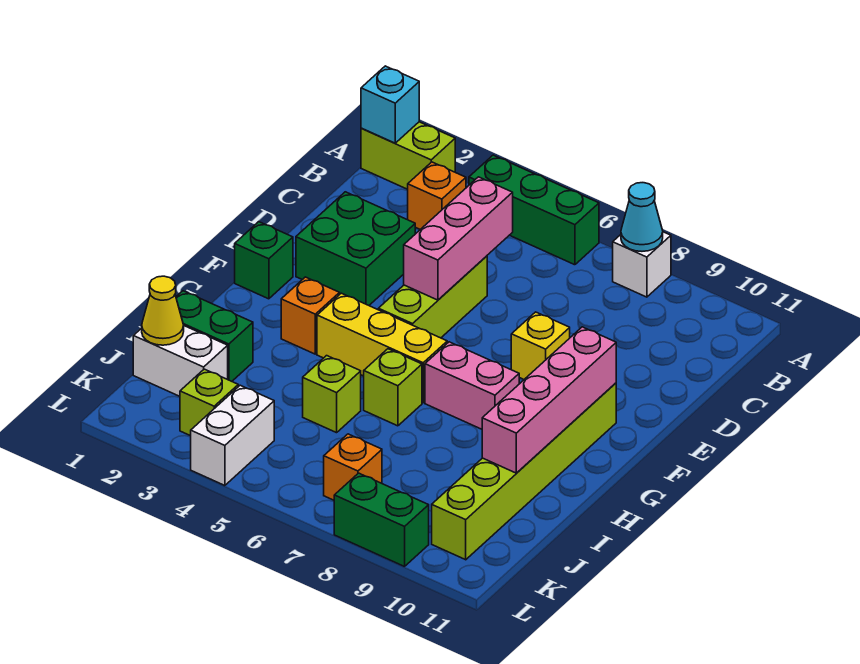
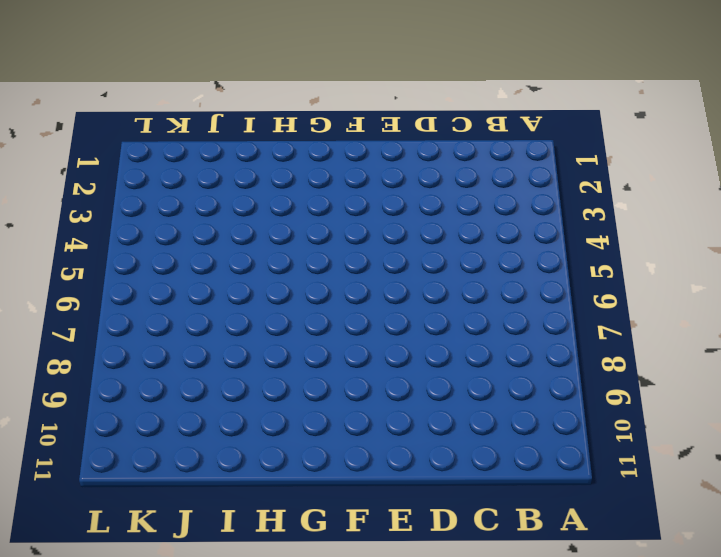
none -> lime brick A1:A2 level 1
none -> green brick A4:A6 level 1
none -> white brick A8 level 1

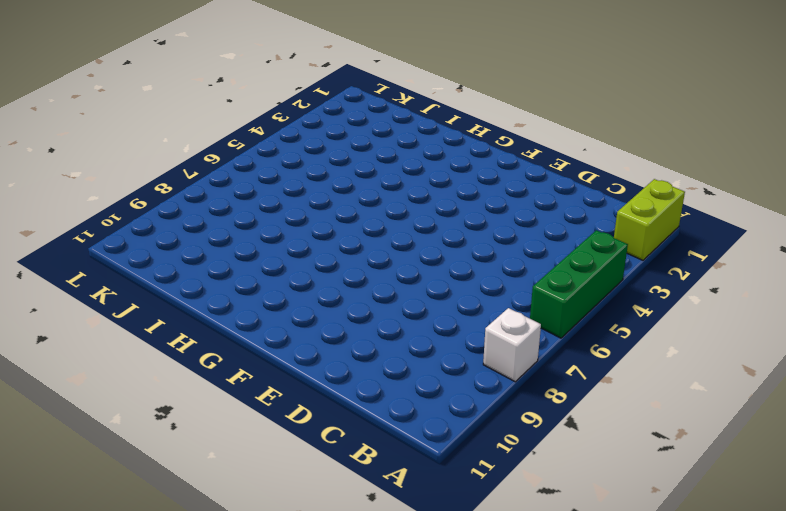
none -> orange brick B3 level 1
none -> green brick D2:E3 level 1
none -> lime brick D5:F5 level 1

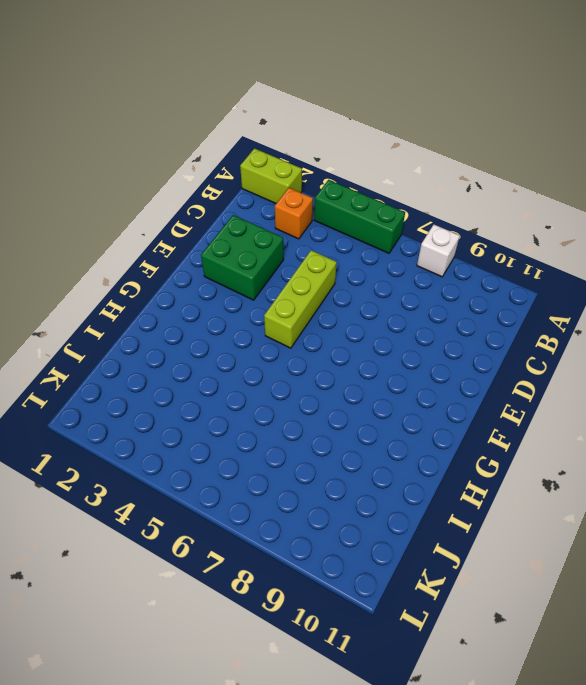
none -> yellow brick E8 level 1
none -> green brick F1 level 1
none -> lime brick F10:K10 level 1

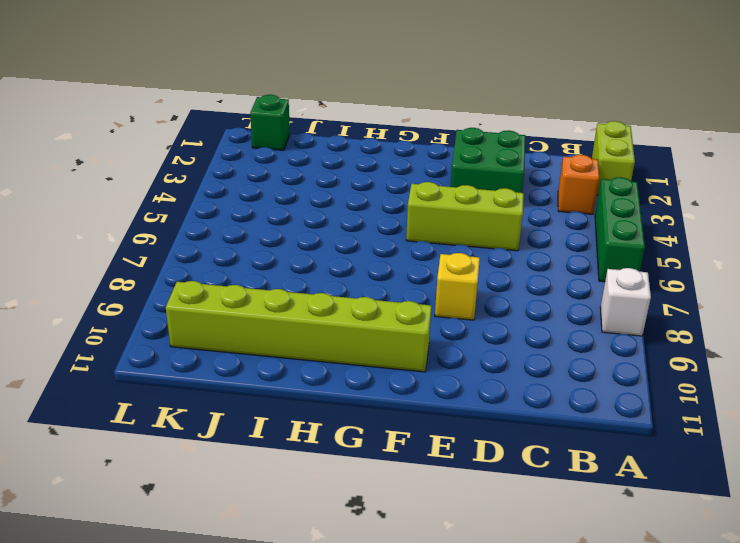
green brick K1 level 1 -> green brick F1 level 1
none -> orange brick G3 level 1
none -> yellow brick G4:G6 level 1
none -> pink brick G7:G8 level 1

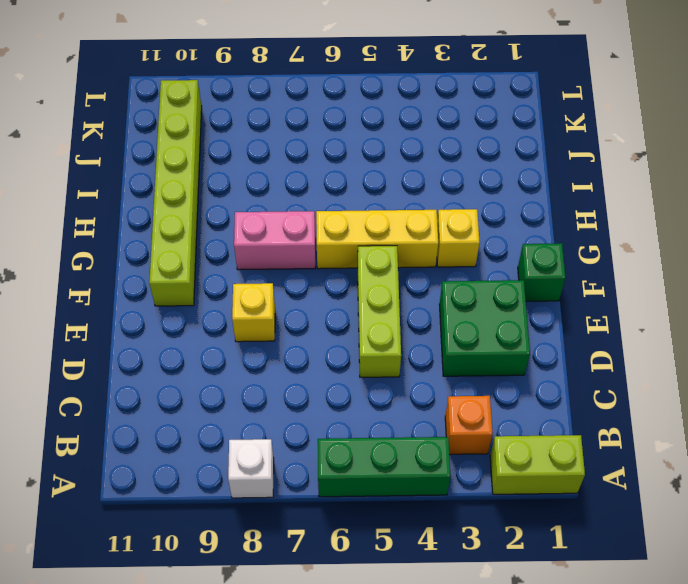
yellow brick G3 level 1 -> orange brick G3 level 1
none -> lime brick H6 level 1
none -> green brick I1:I2 level 1
none -> lime brick I5 level 1

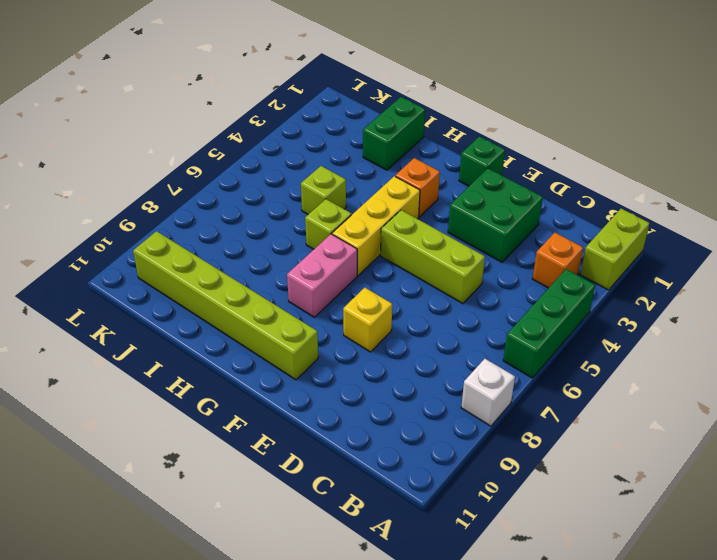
none -> white brick J1:J2 level 1
none -> lime brick K3 level 1
none -> white brick K4:L4 level 1

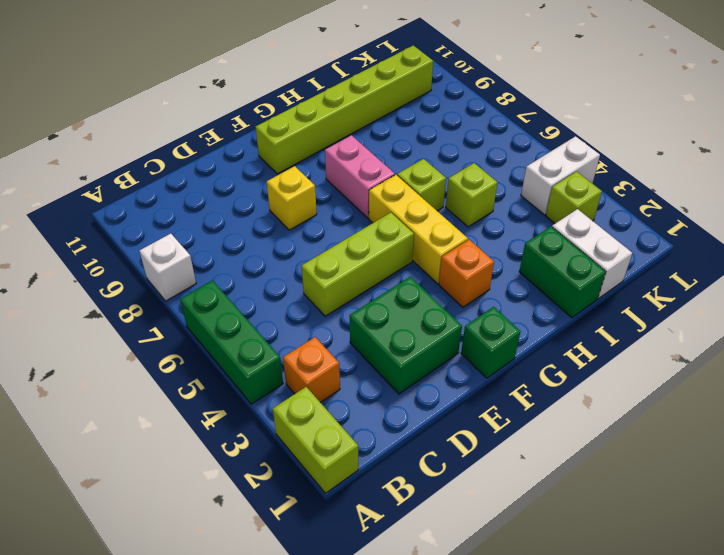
none -> orange brick K7 level 1
none -> green brick L8:L9 level 1
none -> cyan brick A1 level 2

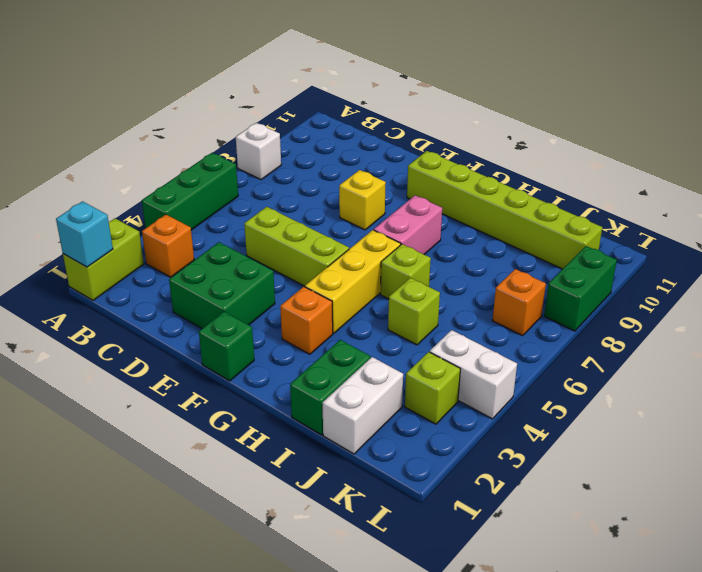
none -> cyan cone A8 level 2
none -> pink brick C5:E5 level 2
none -> pink brick F10:I10 level 2

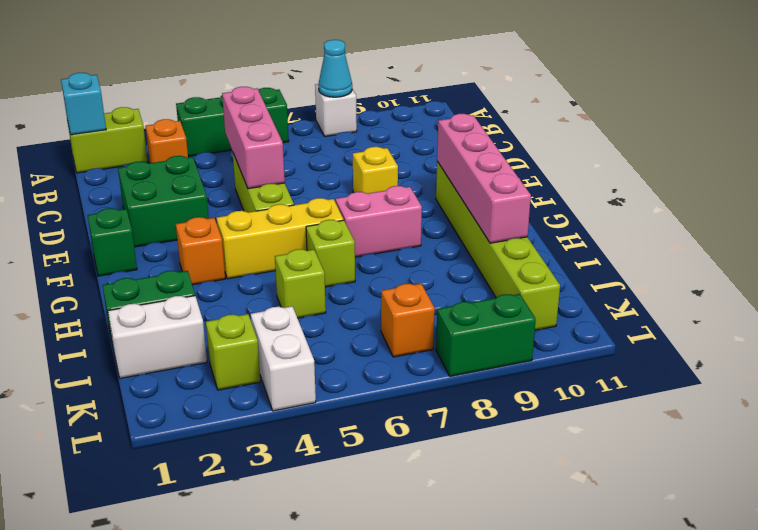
none -> yellow cone J1 level 2

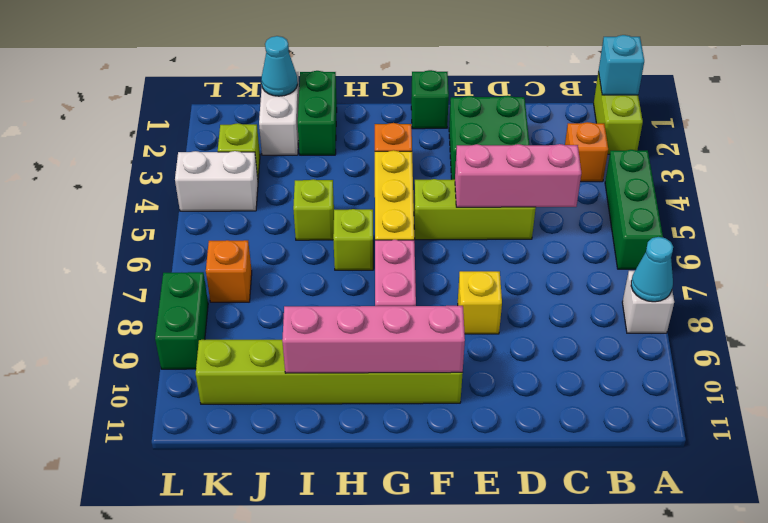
cyan cone J1 level 2 -> yellow cone J1 level 2

